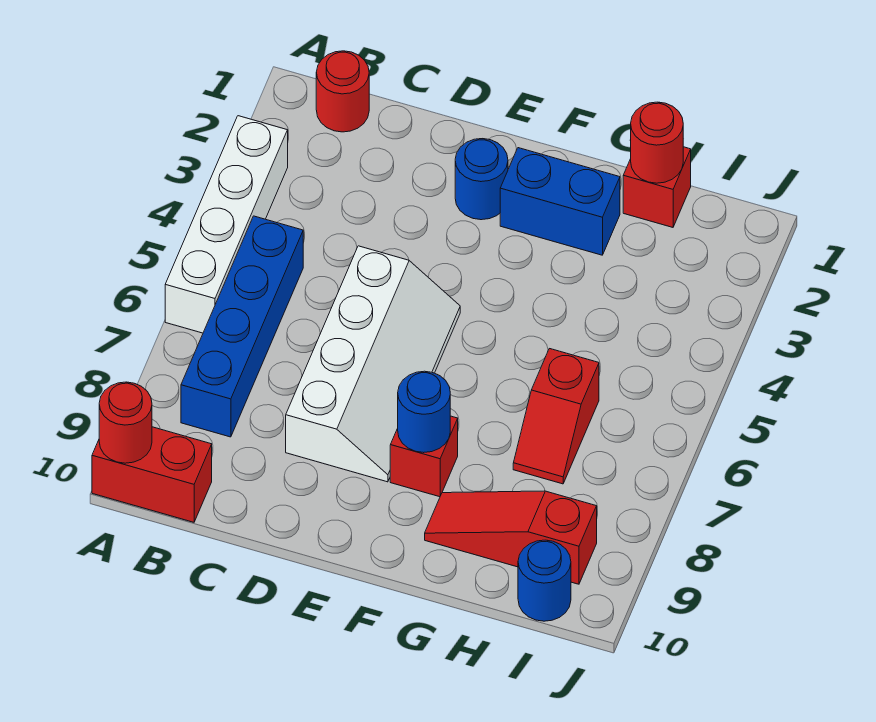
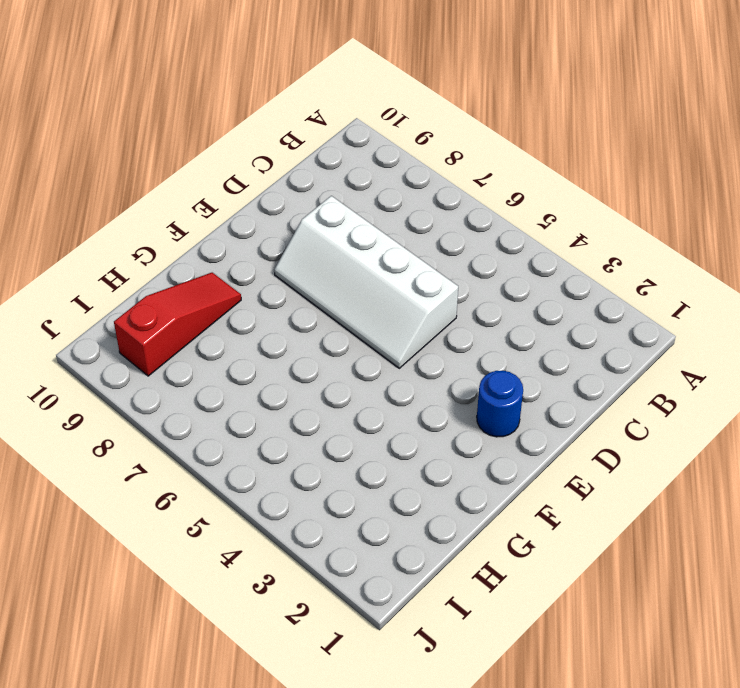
none -> white brick A3:A6 level 1
none -> red brick A10:B10 level 1
none -> red round brick B1 level 1

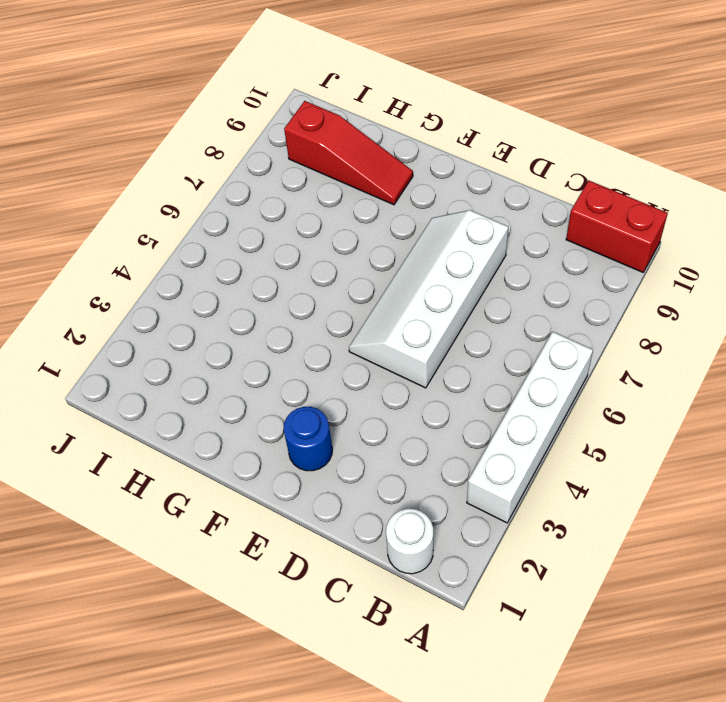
white round brick B1 level 1 -> red round brick B1 level 1
none -> blue brick B5:B8 level 1
none -> blue brick F2:G2 level 1
none -> red brick F8 level 1

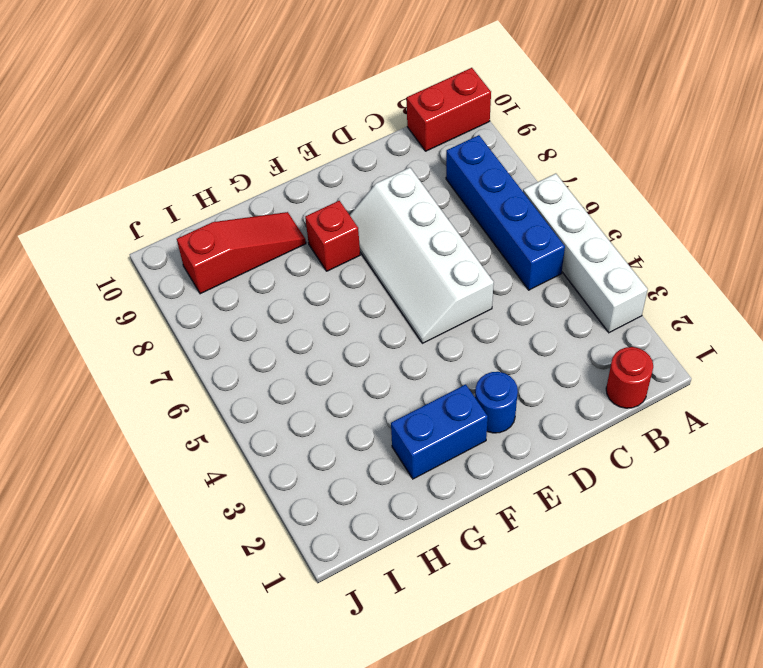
none -> red brick H1 level 1
none -> red slope H6:H7 level 1 top 6
none -> blue round brick I10 level 1

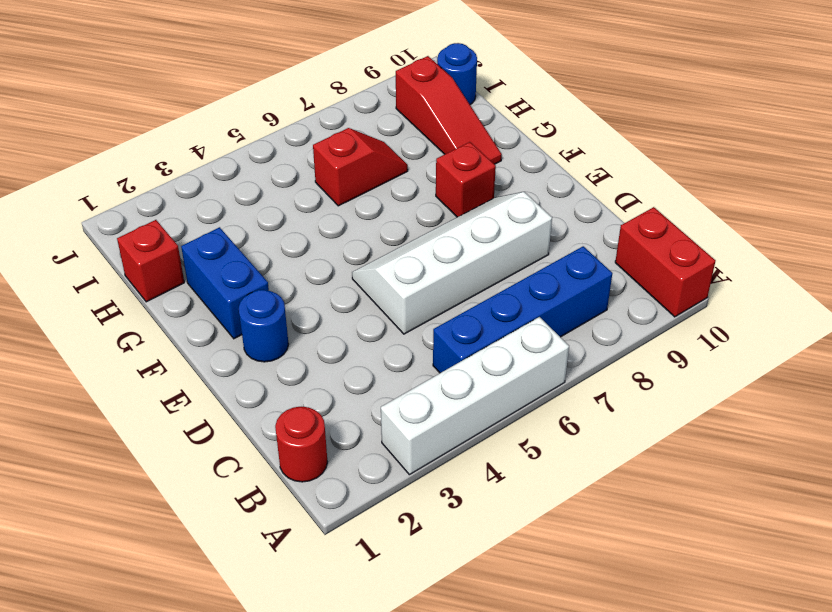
none -> red round brick A10 level 2
none -> blue round brick F8 level 2
none -> red round brick H1 level 2

